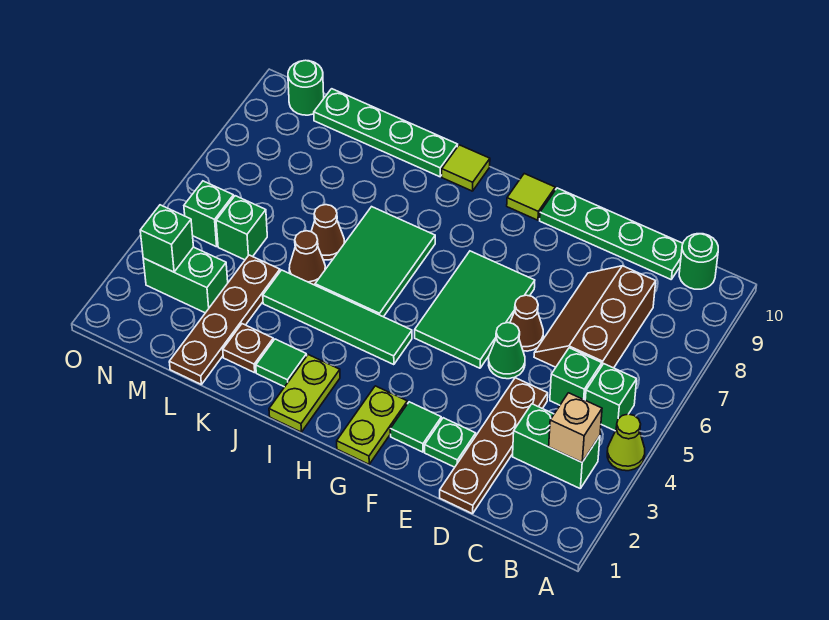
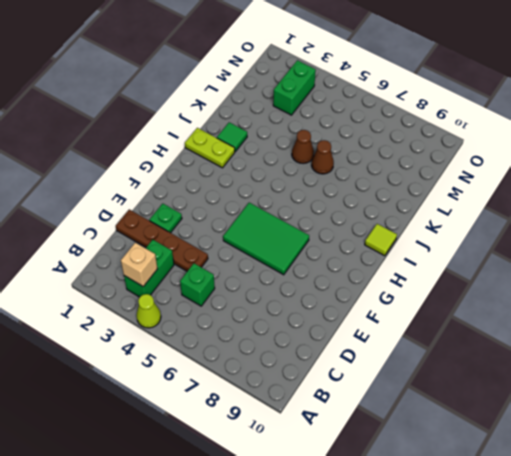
none -> green brick B5 level 1
none -> green round brick B10 level 1
none -> brown slope C6:D8 level 1 top C
none -> green plate C10:F10 level 1

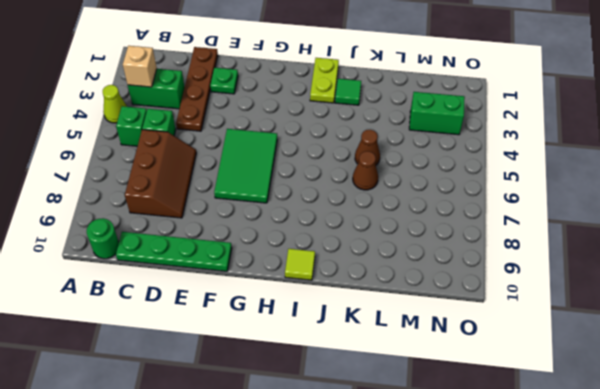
none -> green cone E5 level 1
none -> brown cone E6 level 1
none -> green tile F2 level 1
none -> lime plate G1:G2 level 1

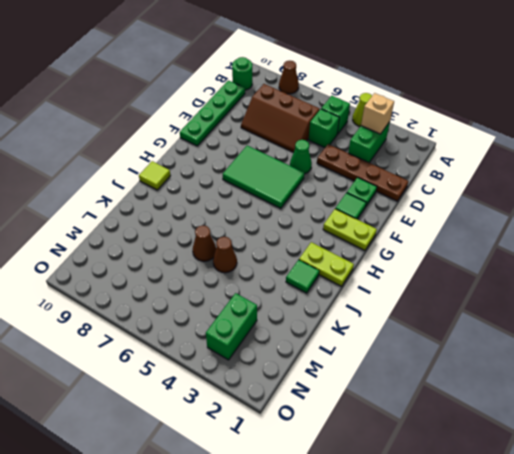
brown cone A8 level 1 -> brown cone E6 level 1
none -> lime tile G10 level 1
none -> green tile H4:K4 level 1
none -> green tile I5:J7 level 1
none -> green plate J10:M10 level 1

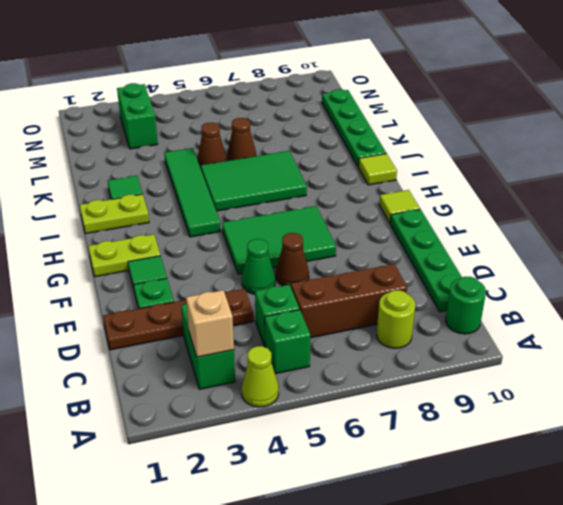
lime round brick B8 level 1 -> none
none -> brown plate K2 level 1
none -> brown plate L1:L4 level 1
none -> green brick M5 level 1
none -> green brick N5 level 1

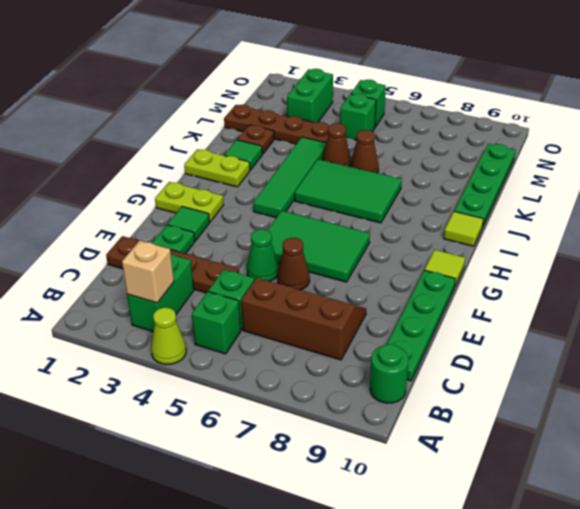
none -> green round brick N10 level 1
none -> green brick N3 level 2

